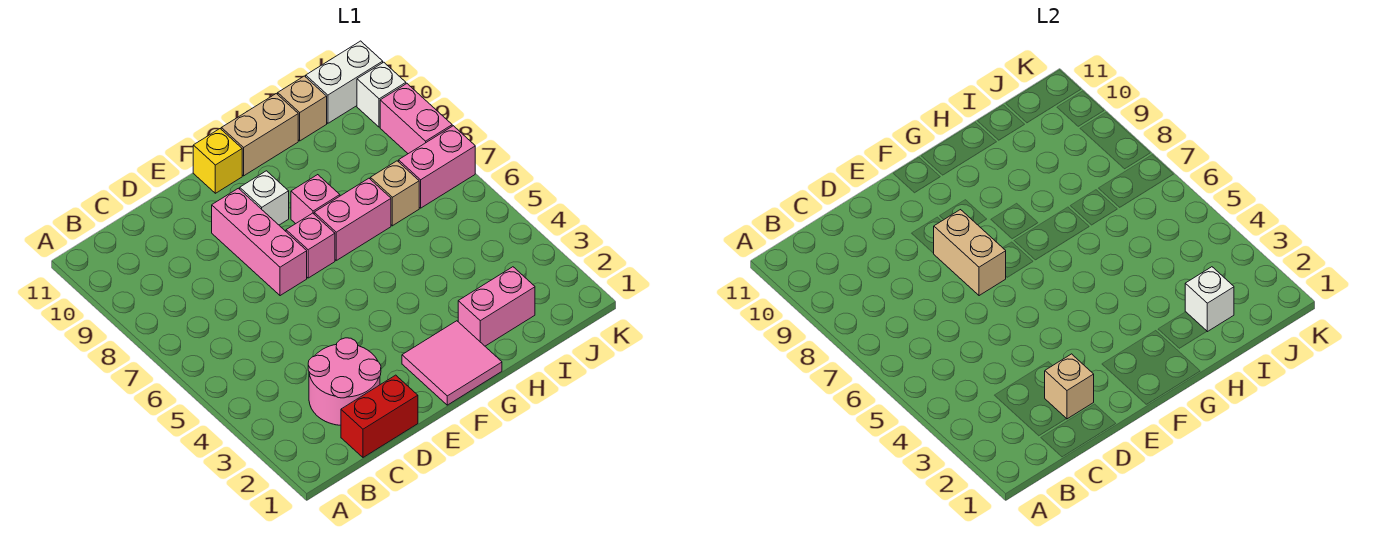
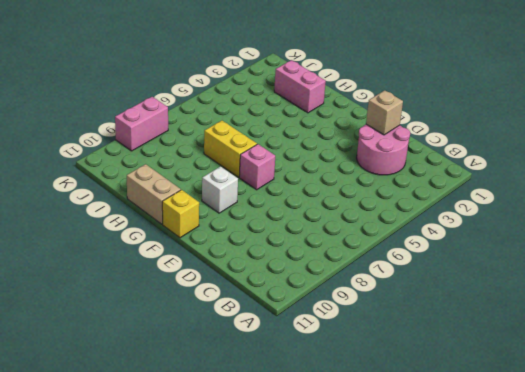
yellow brick G7:H7 level 1 -> pink brick G7:H7 level 1
none -> red brick C1:D1 level 1
none -> pink brick E7:E9 level 1
none -> pink tile F1:G2 level 1

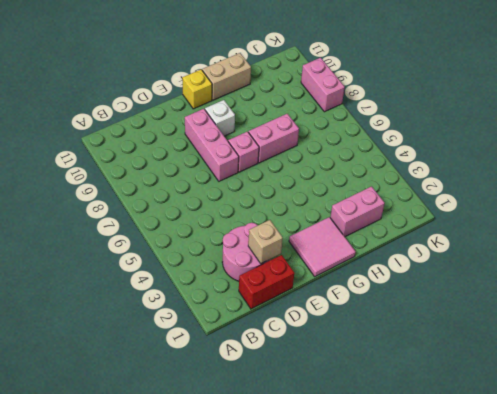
none -> pink brick G8 level 1
none -> tan brick I7 level 1
none -> tan brick I11 level 1

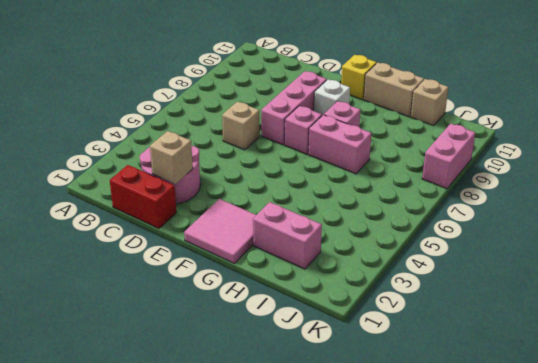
tan brick D6 level 1 -> tan brick I7 level 1
none -> pink brick J7:K7 level 1
none -> white brick J11:K11 level 1
none -> white brick K10 level 1

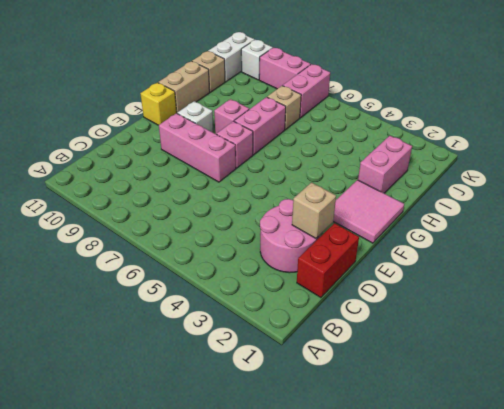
none -> tan brick E7:E8 level 2
none -> white brick I2 level 2

